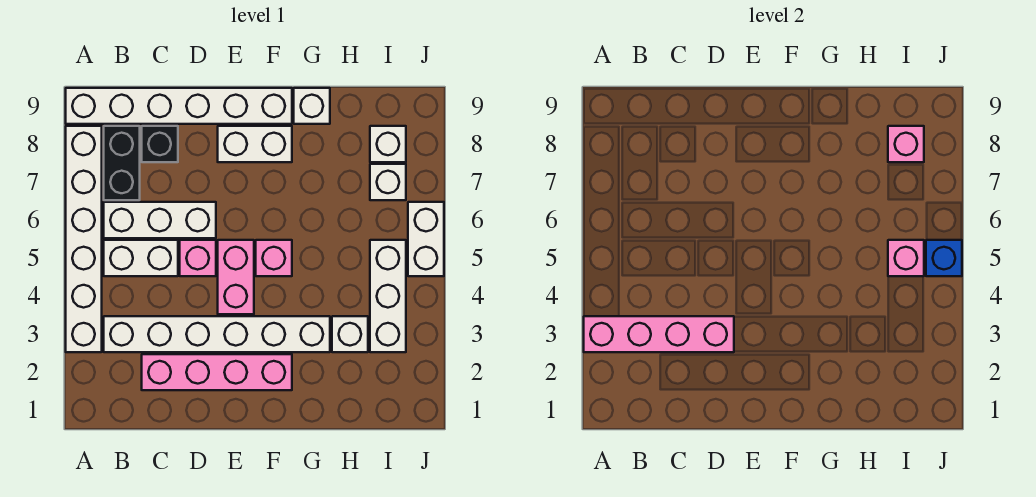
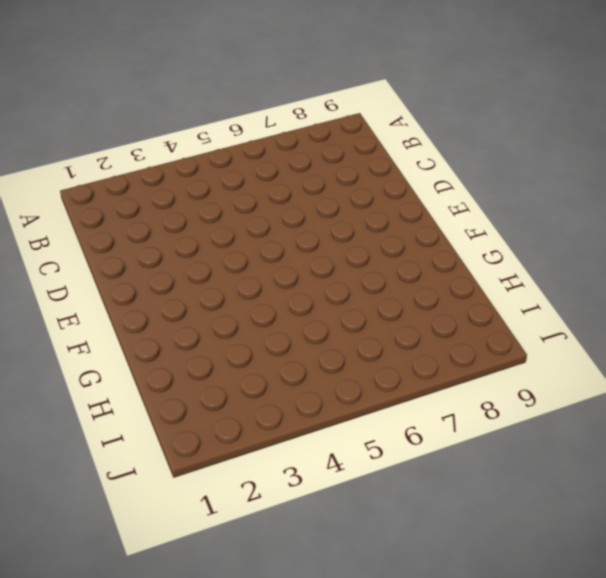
none -> white brick A3:A8 level 1
none -> white brick A9:F9 level 1
none -> white brick B3:G3 level 1

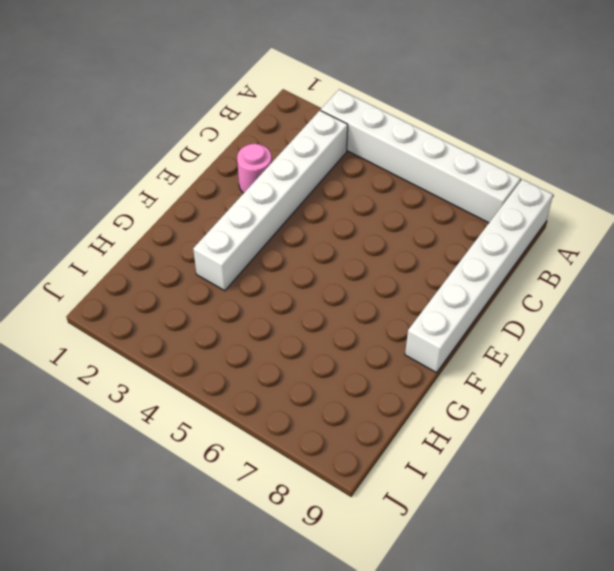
pink round brick D2 level 1 -> pink brick C2:F2 level 1
none -> white brick B5:C5 level 1
none -> white brick B6:D6 level 1
none -> black brick B7:B8 level 1

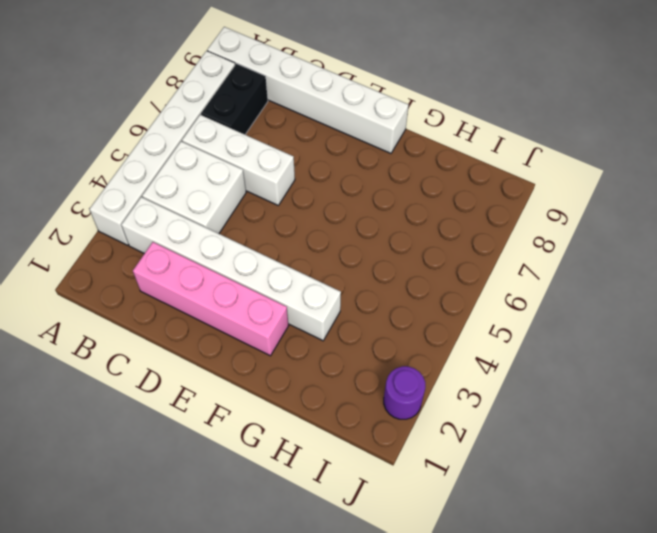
white brick B4:C5 level 1 -> white brick B5:C5 level 1
purple round brick J2 level 1 -> none
none -> black brick C8 level 1
none -> pink brick D5 level 1
none -> pink brick E4:E5 level 1

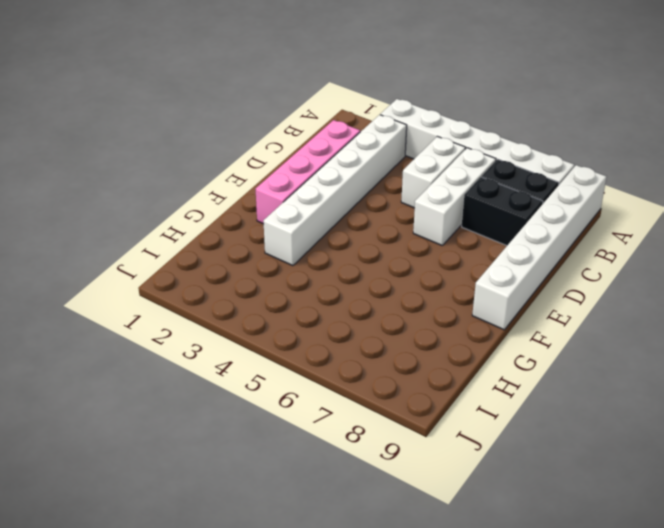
black brick C7:C8 level 1 -> black brick C8 level 1
none -> pink brick D5 level 1
none -> pink brick E4:E5 level 1
none -> white brick E8:F8 level 1

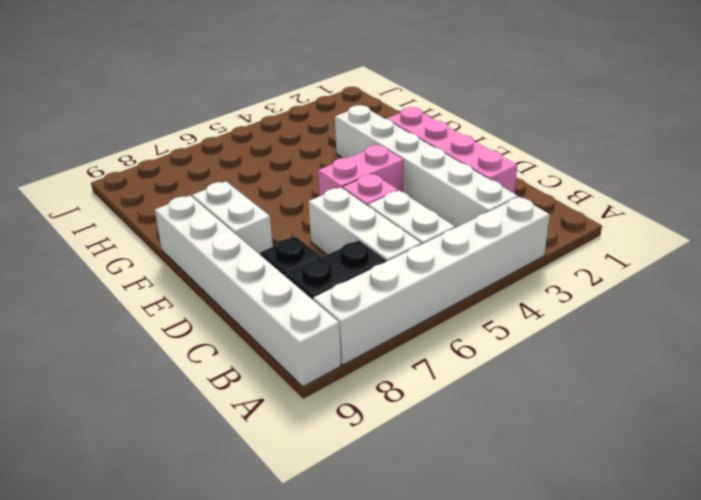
none -> pink brick F5 level 1
none -> white brick G9 level 1
none -> white brick H3 level 1

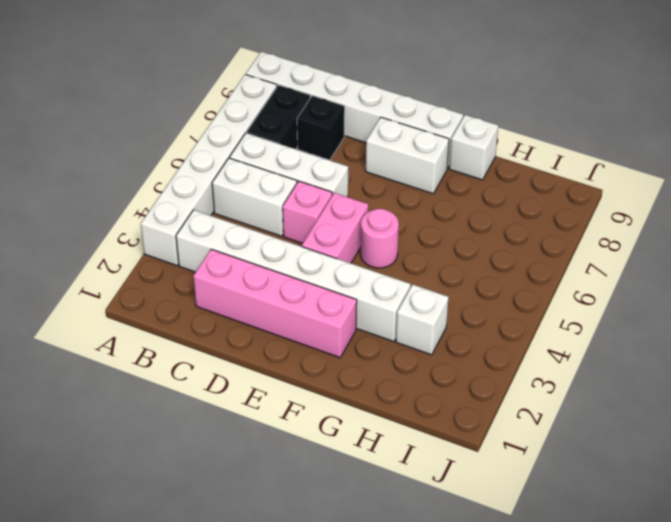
pink round brick F5 level 1 -> pink brick F5 level 1
none -> white brick I3:I5 level 1
none -> white brick I7 level 1
none -> white brick I8 level 1

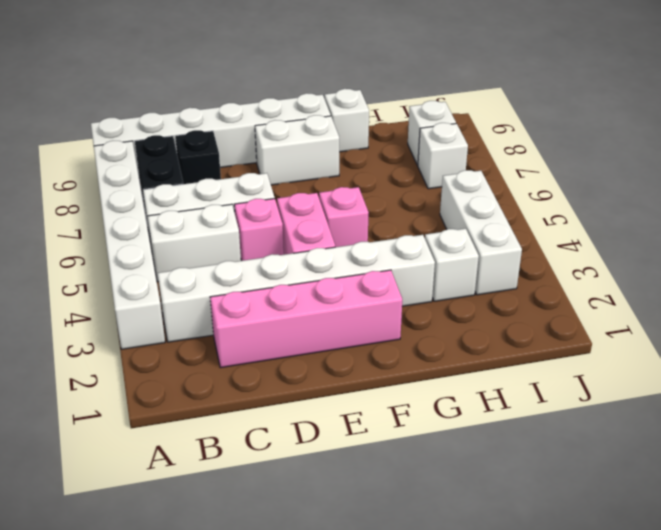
none -> white brick J5:J6 level 1
none -> pink brick A3:D3 level 2
none -> pink brick I5 level 2

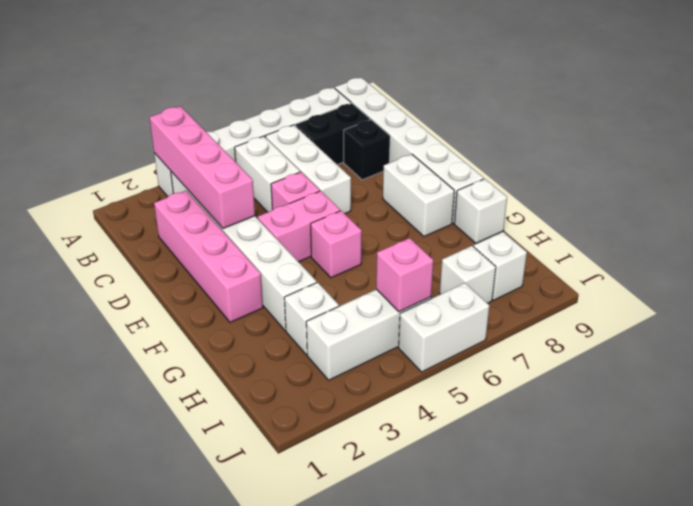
none -> pink brick I8 level 2
none -> blue brick J5 level 2

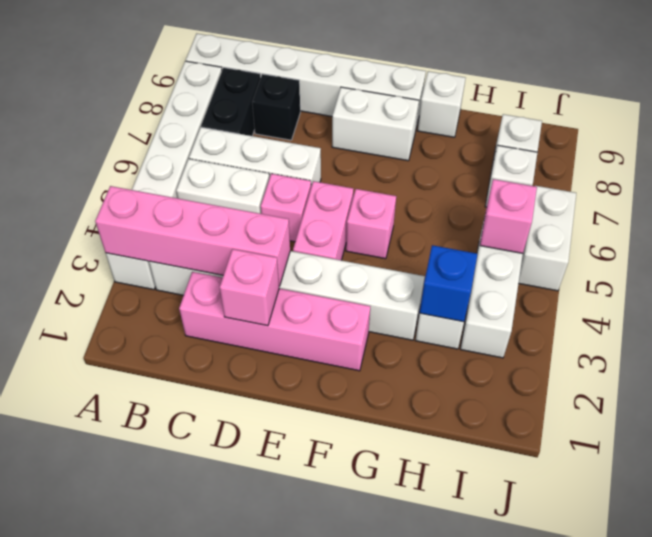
pink brick D2 level 2 -> pink brick I8 level 2
blue brick H3 level 2 -> blue brick J5 level 2

